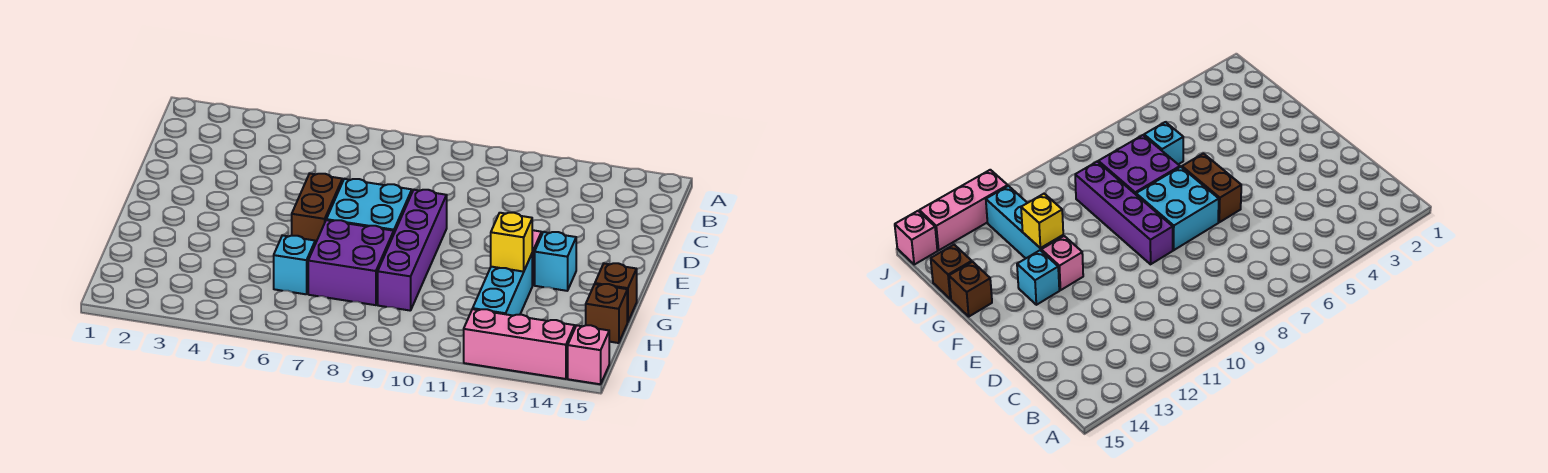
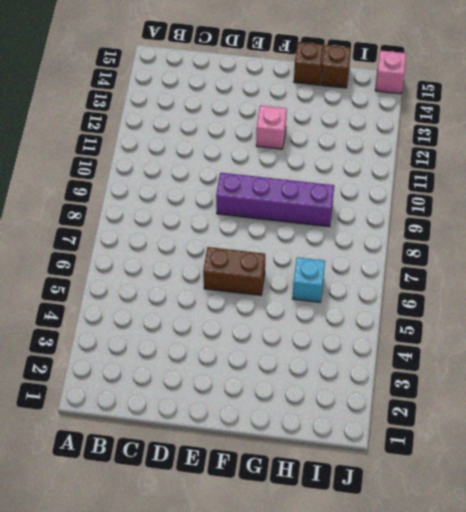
none -> cyan brick E7:F8 level 1
none -> cyan brick F13 level 1
none -> purple brick G7:H8 level 1

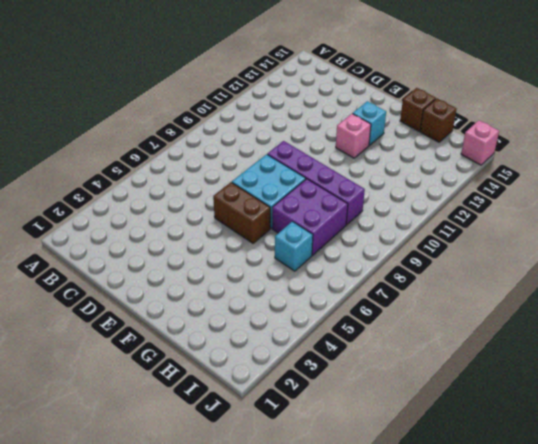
none -> cyan brick G12:I12 level 1
none -> pink brick J12:J14 level 1
none -> yellow brick G12 level 2

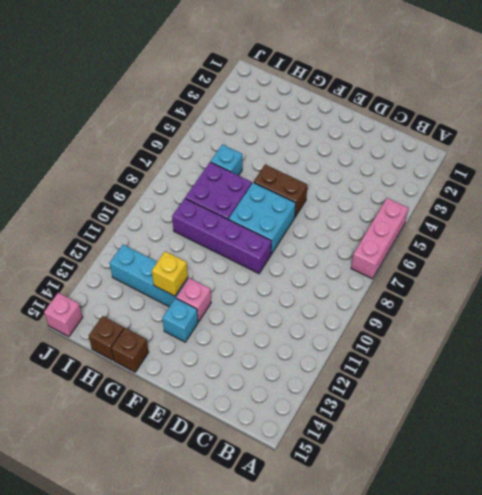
pink brick A5:A7 level 1 -> pink brick J12:J14 level 1

